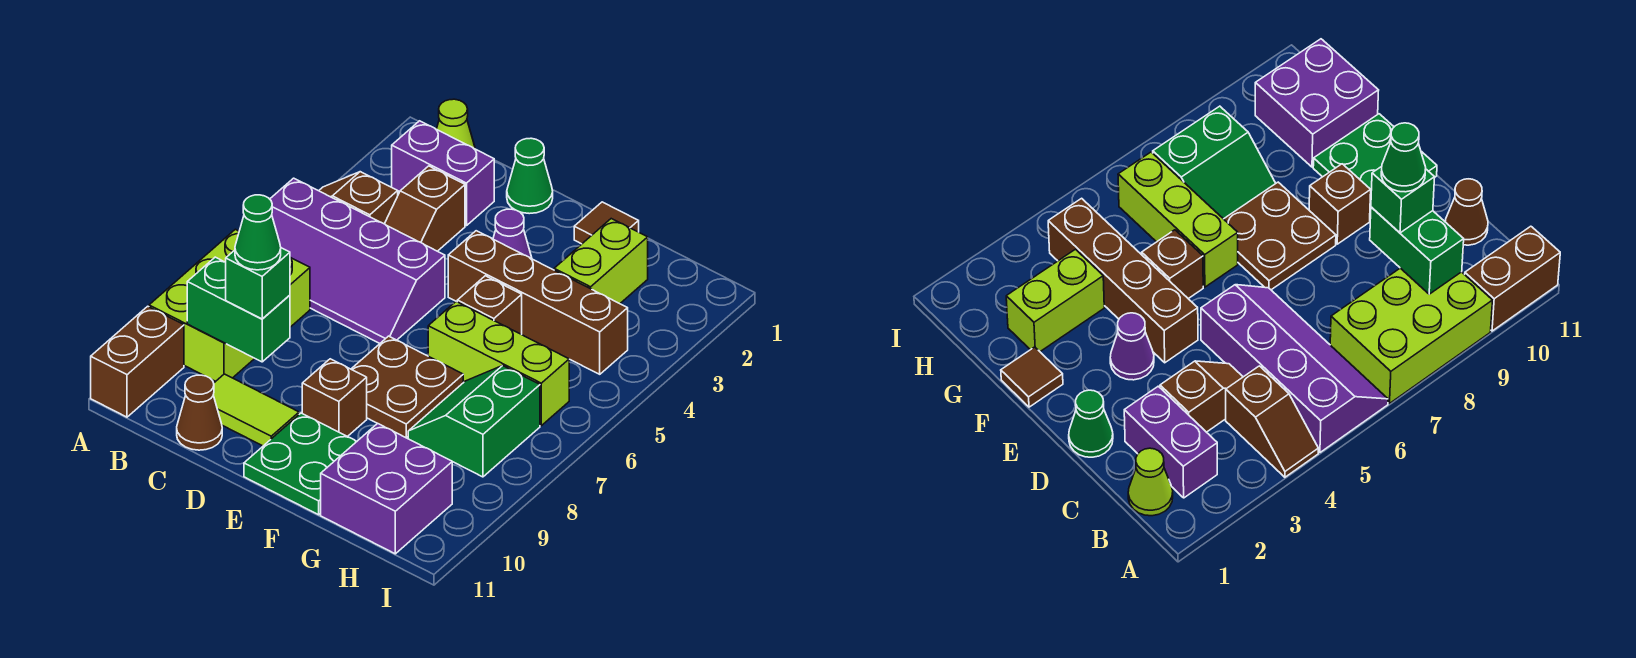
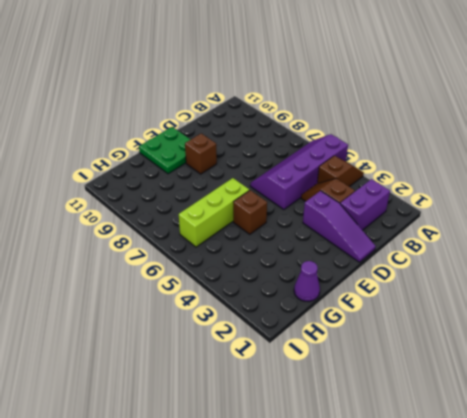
purple slope D1:D3 level 1 top 3 -> green cone D1 level 1
purple cone G1 level 1 -> purple cone E3 level 1
none -> lime brick A7:B9 level 1
none -> brown brick A10:A11 level 1
none -> lime cone B1 level 1

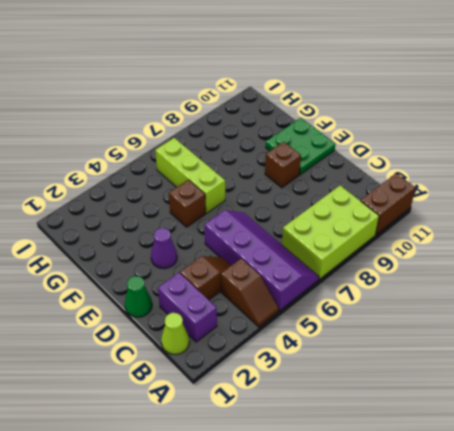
none -> lime tile C10:D10 level 1
none -> brown cone C11 level 1
none -> brown brick E4:H4 level 1

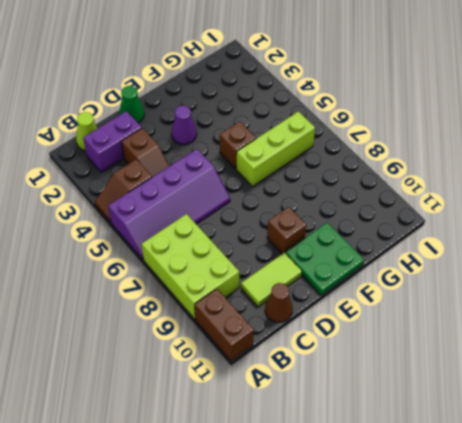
none -> brown brick E4:H4 level 1
none -> brown plate E7:F8 level 1
none -> brown tile F1 level 1

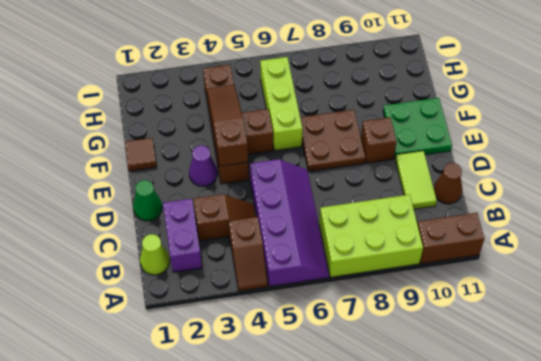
brown slope E4:G4 level 2 top E -> none
none -> lime brick G2:G3 level 1
none -> green slope G7:H8 level 1 top H
none -> purple brick G10:H11 level 1

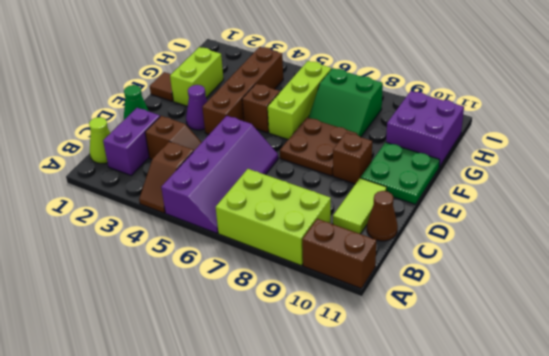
lime brick F2:G2 level 1 -> lime brick G2:G3 level 1
none -> green brick B9:C9 level 2
none -> green brick C9 level 3
none -> green cone C9 level 4

